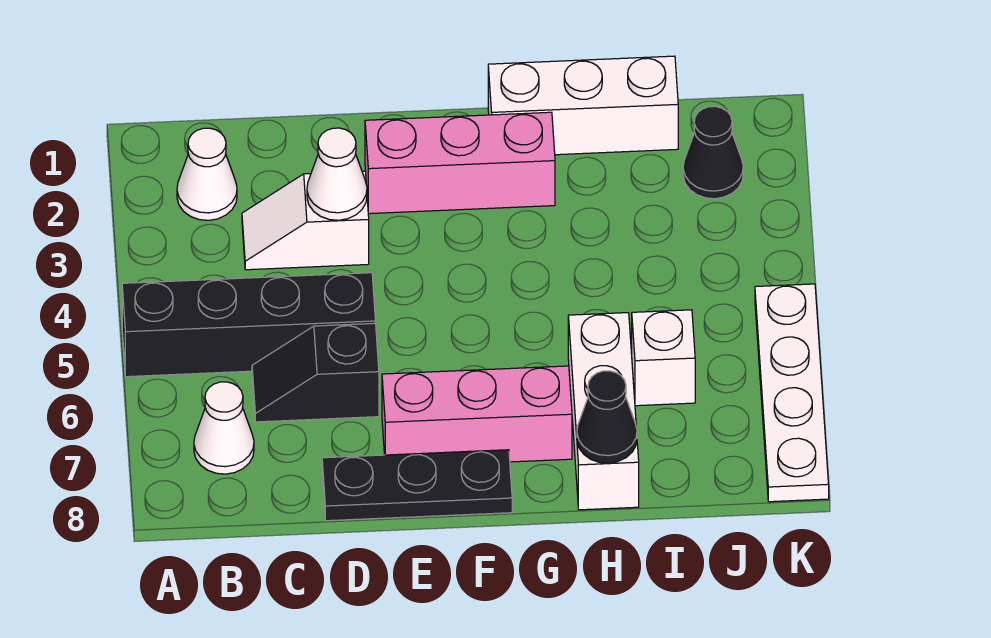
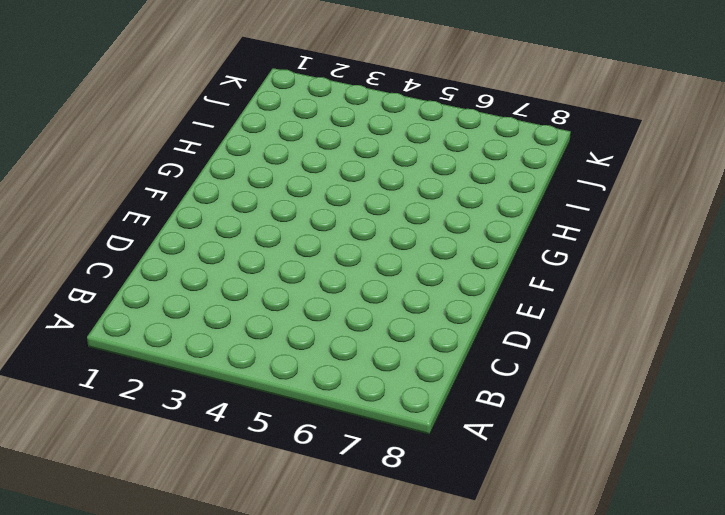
none -> black brick A5:D5 level 1
none -> white cone B2 level 1
none -> white cone B7 level 1

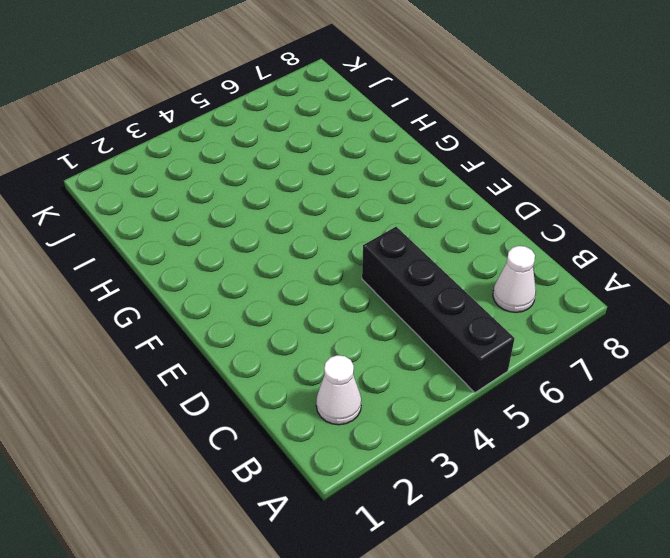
none -> white slope C3:D3 level 1 top D
none -> black slope C6:D6 level 1 top D
none -> black plate D8:F8 level 1

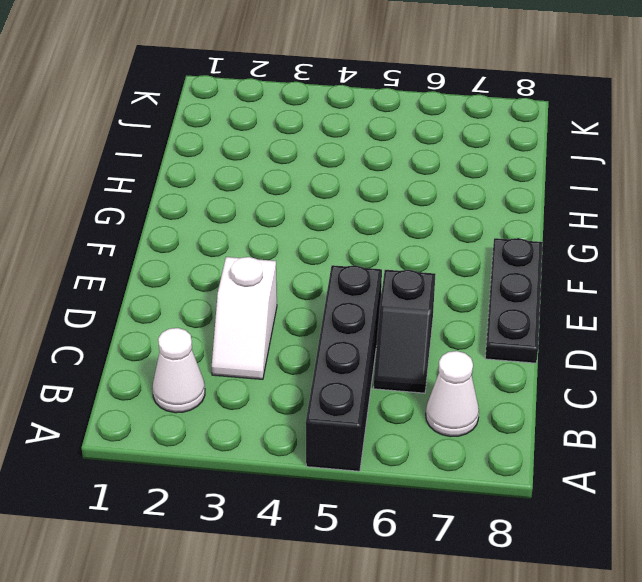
none -> pink brick E2:G2 level 1
none -> pink brick E7:G7 level 1
none -> white brick G1:I1 level 1

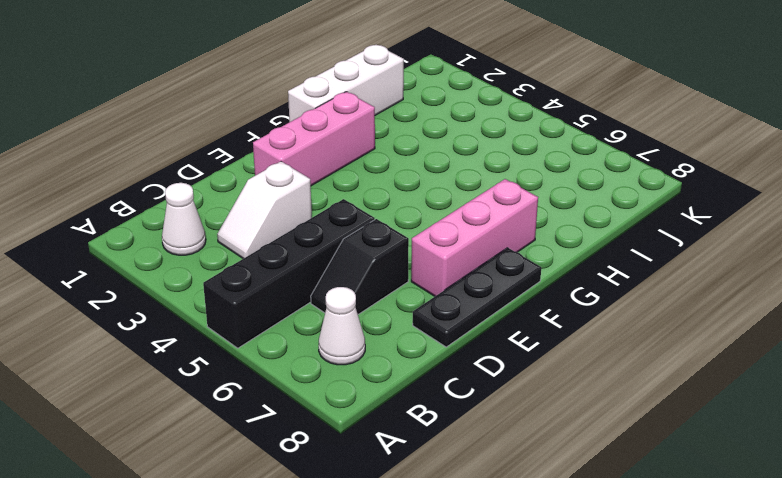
none -> white brick H6:H8 level 1
none -> white brick I6 level 1
none -> black cone J2 level 1

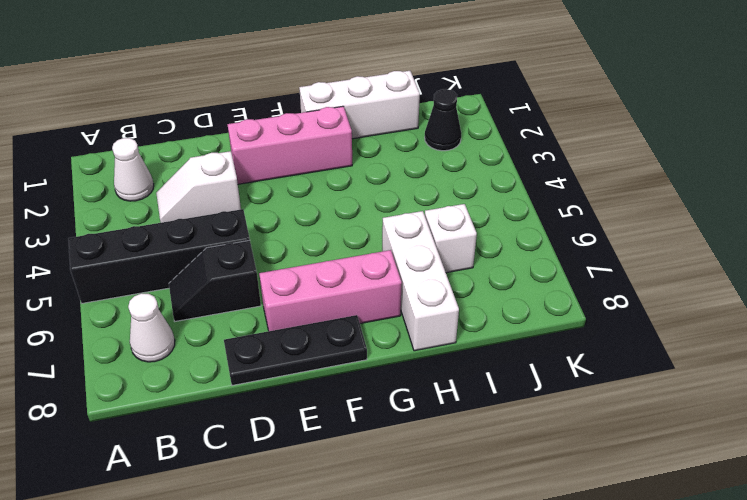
none -> white plate K5:K8 level 1
none -> white cone D3 level 2
none -> black cone H8 level 2

